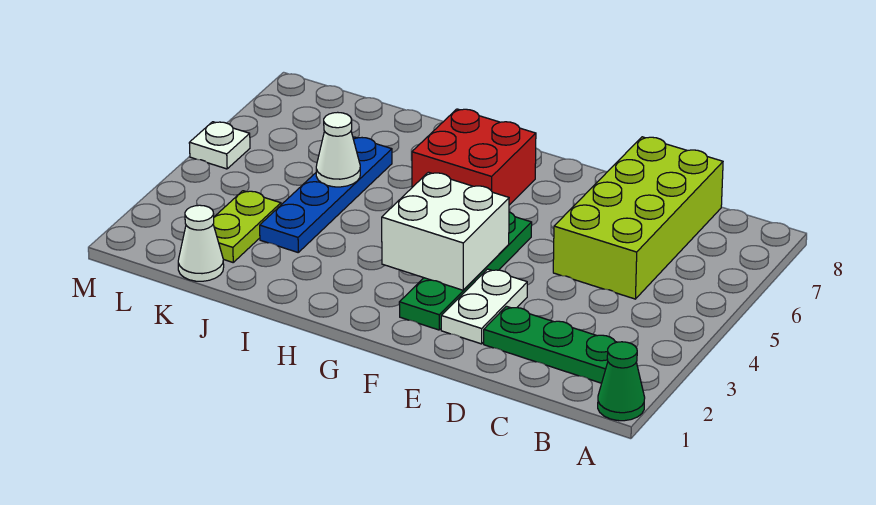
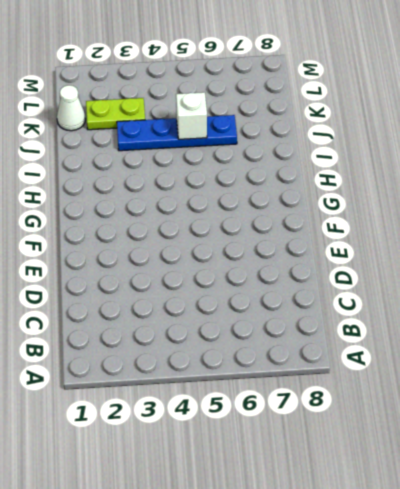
white brick J5 level 2 -> white cone J5 level 2
none -> green cone A1 level 1
none -> green plate B2:D2 level 1
none -> lime brick C5:D8 level 1

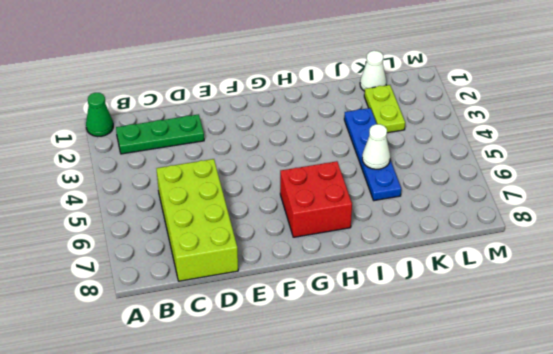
none -> white plate E2:E3 level 1
none -> green plate F2:F5 level 1
none -> white plate M5 level 1

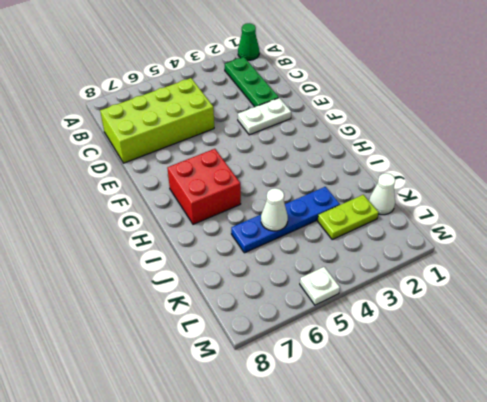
none -> green plate F2:F5 level 1
none -> white brick F3:G4 level 2

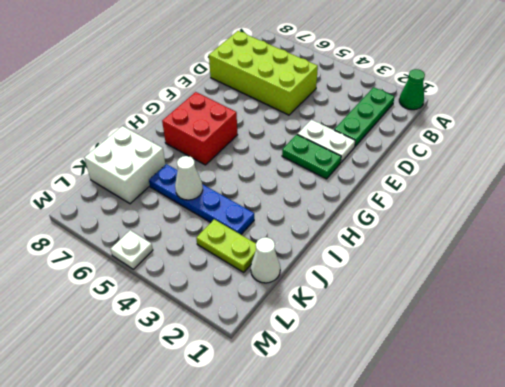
green plate F2:F3 level 1 -> green plate F2:F5 level 1
white brick J7:K8 level 1 -> white brick F3:G4 level 2

